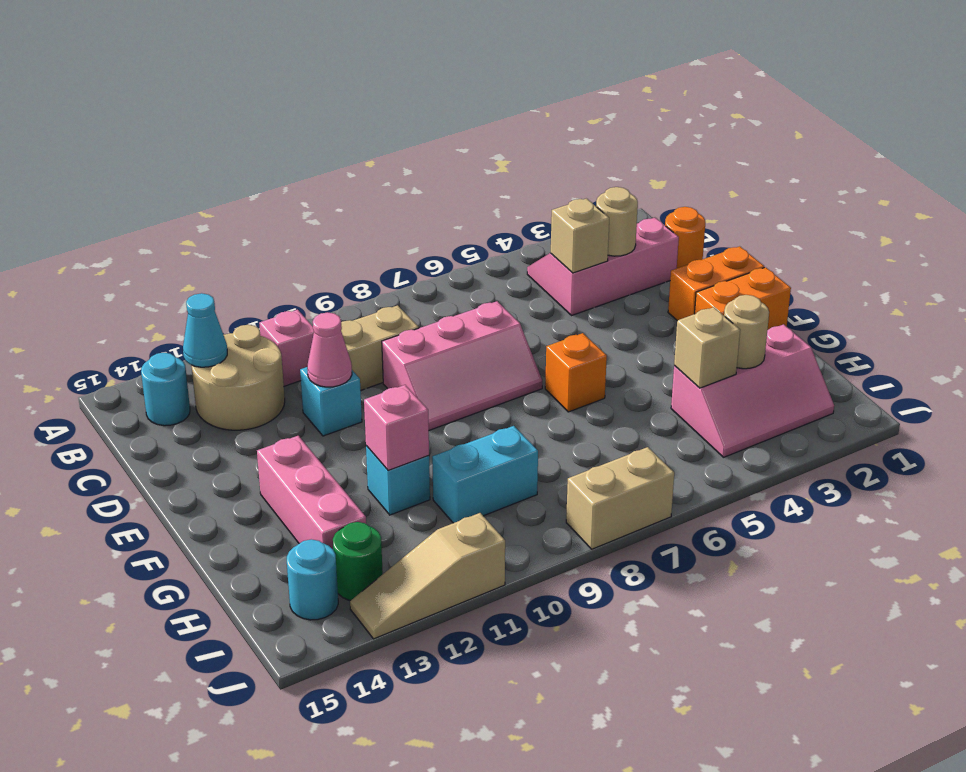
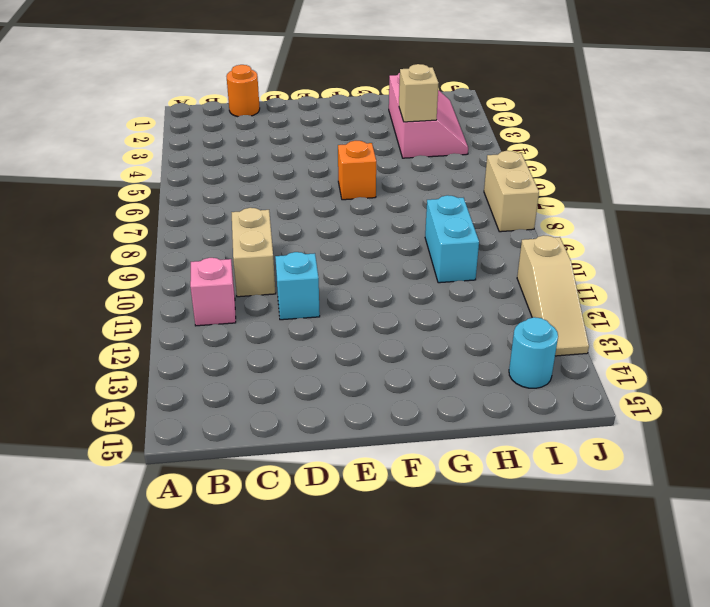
none -> pink slope B2:C4 level 1 top C
none -> tan round brick B12:C13 level 1
none -> cyan round brick B14 level 1

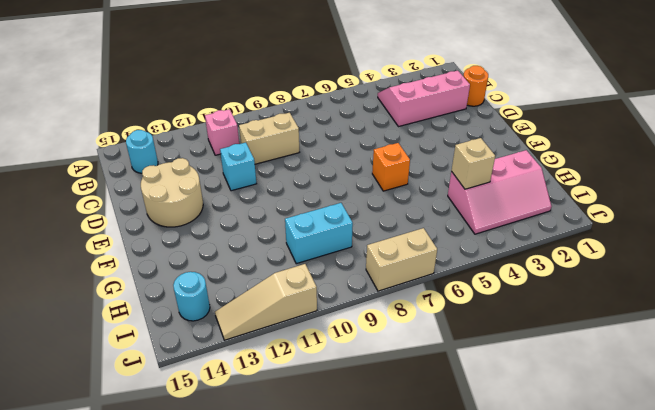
tan round brick D13:E14 level 1 -> tan round brick B12:C13 level 1
none -> pink slope D7:E9 level 1 top D
none -> orange brick E1:E2 level 1
none -> orange brick F1:F2 level 1

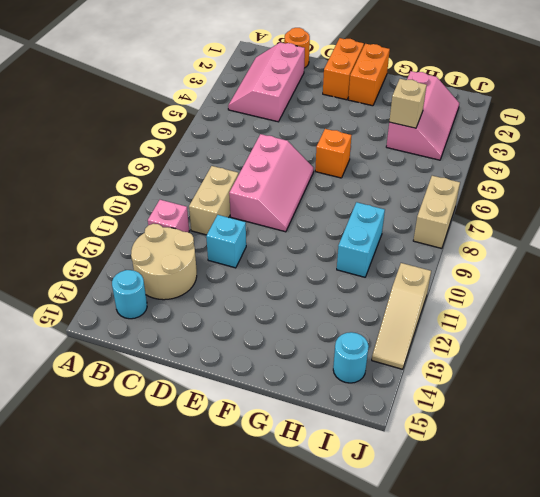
none -> pink brick F13:H13 level 1
none -> cyan brick G11 level 1
none -> green round brick I13 level 1

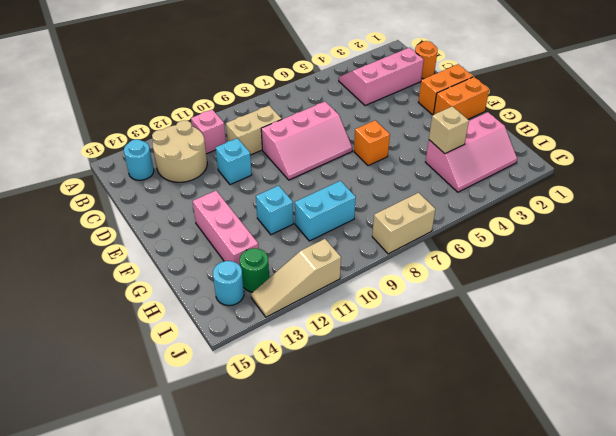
none -> cyan cone B13 level 2
none -> tan round brick C3 level 2
none -> tan brick C4 level 2

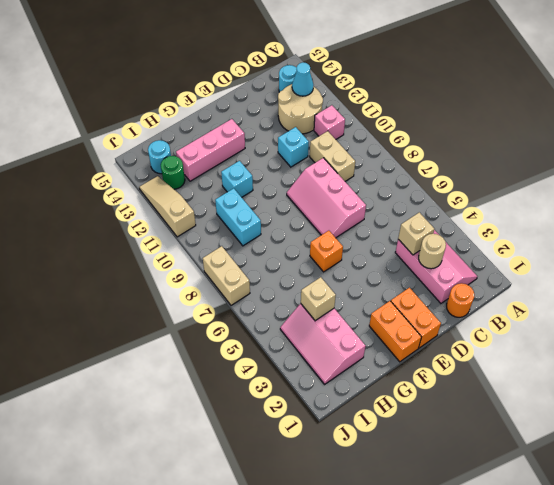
none -> pink cone D11 level 2
none -> pink brick G11 level 2
none -> tan round brick H3 level 2

